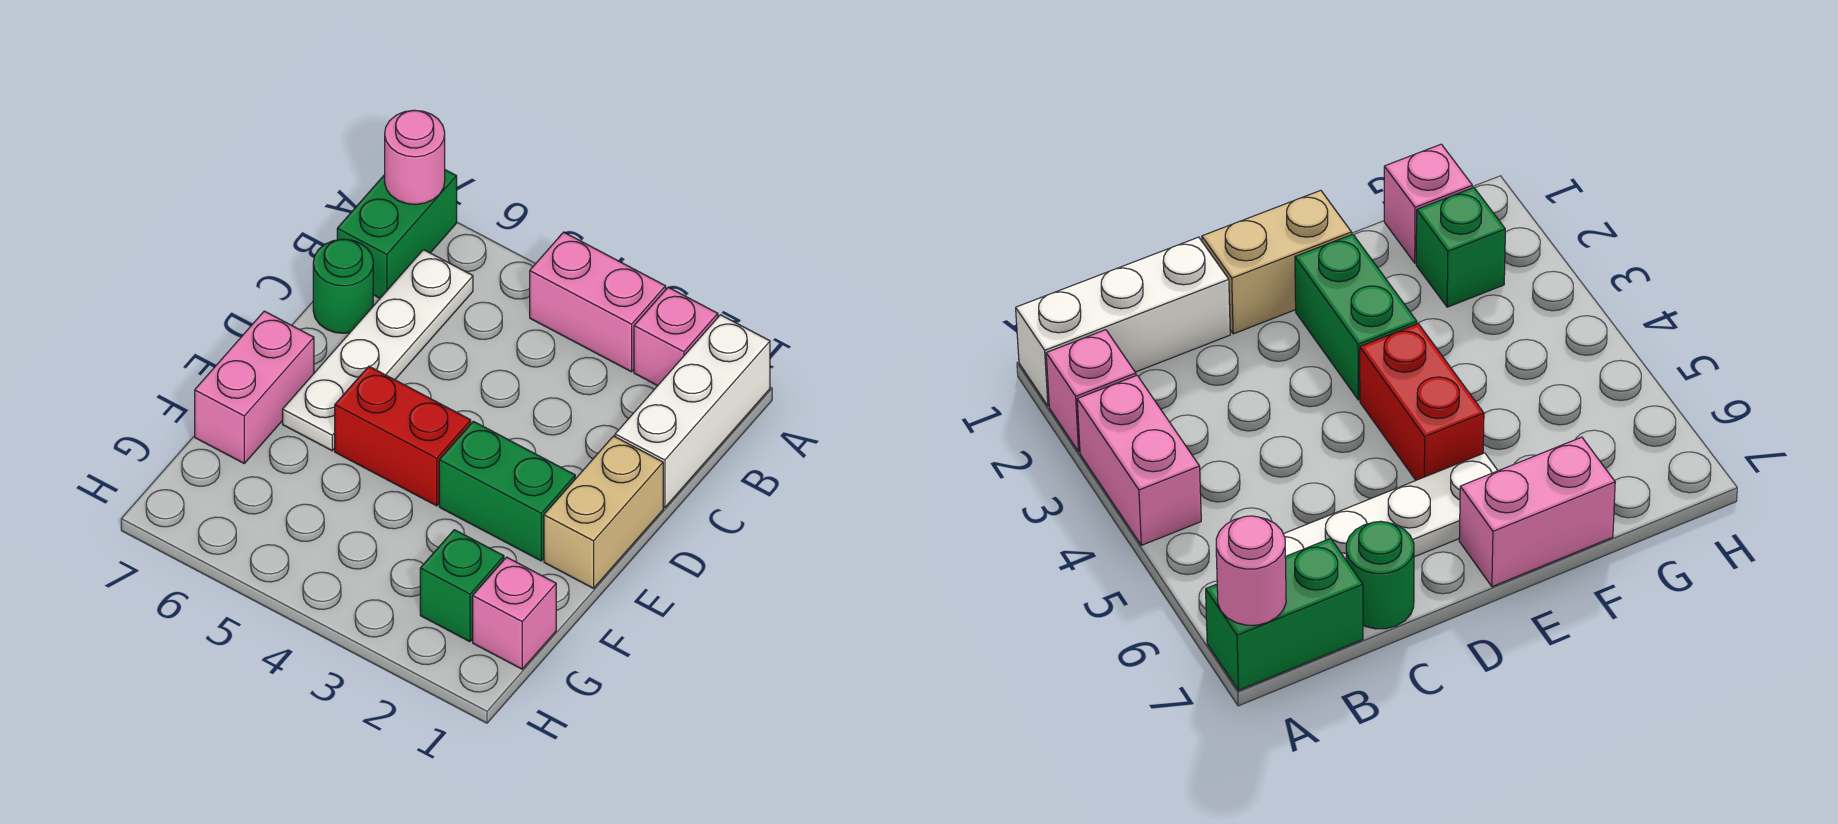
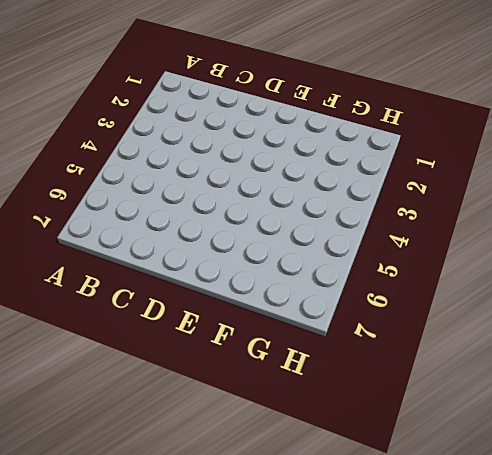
none -> white brick A1:C1 level 1
none -> pink brick A2 level 1
none -> pink brick A3:A4 level 1

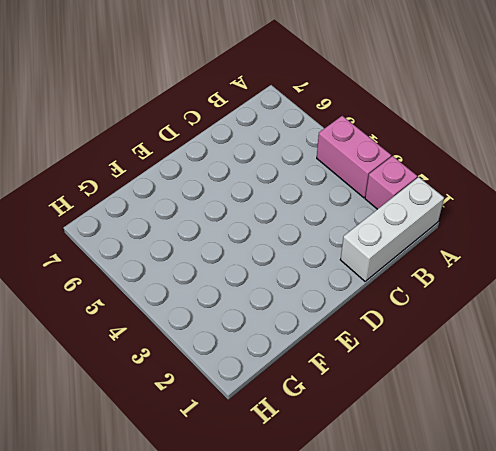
none -> green brick A7:B7 level 1
none -> white plate B6:E6 level 1
none -> green round brick C7 level 1

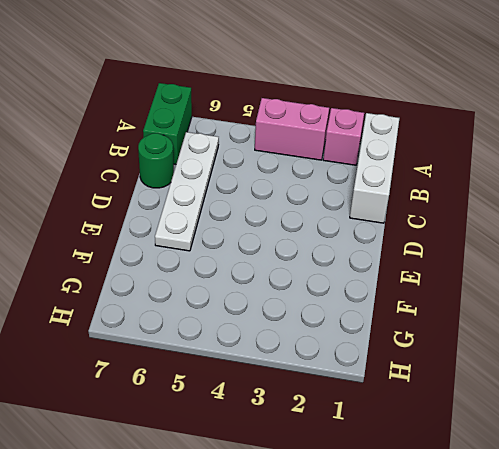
none -> tan brick D1:E1 level 1
none -> green brick E2:E3 level 1
none -> red brick E4:E5 level 1

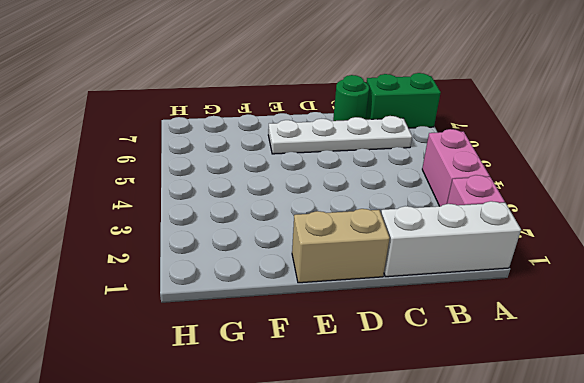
none -> green brick E2:E3 level 1
none -> red brick E4:E5 level 1
none -> pink brick E7:F7 level 1

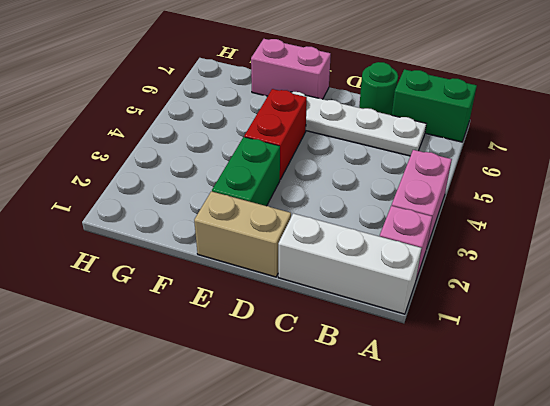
none -> pink brick G1 level 1
none -> green brick G2 level 1
none -> pink round brick A7 level 2

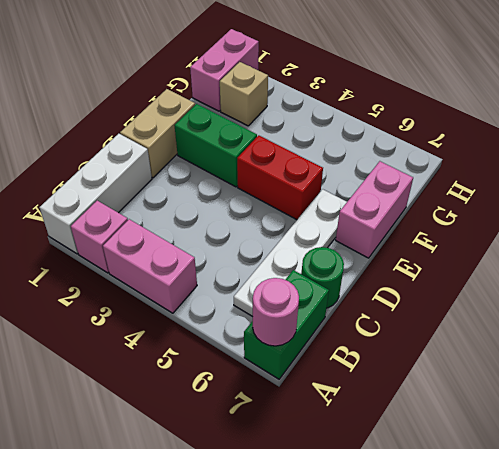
pink brick G1:H1 level 1 -> pink brick G1 level 1
tan brick G2 level 1 -> green brick G2 level 1

